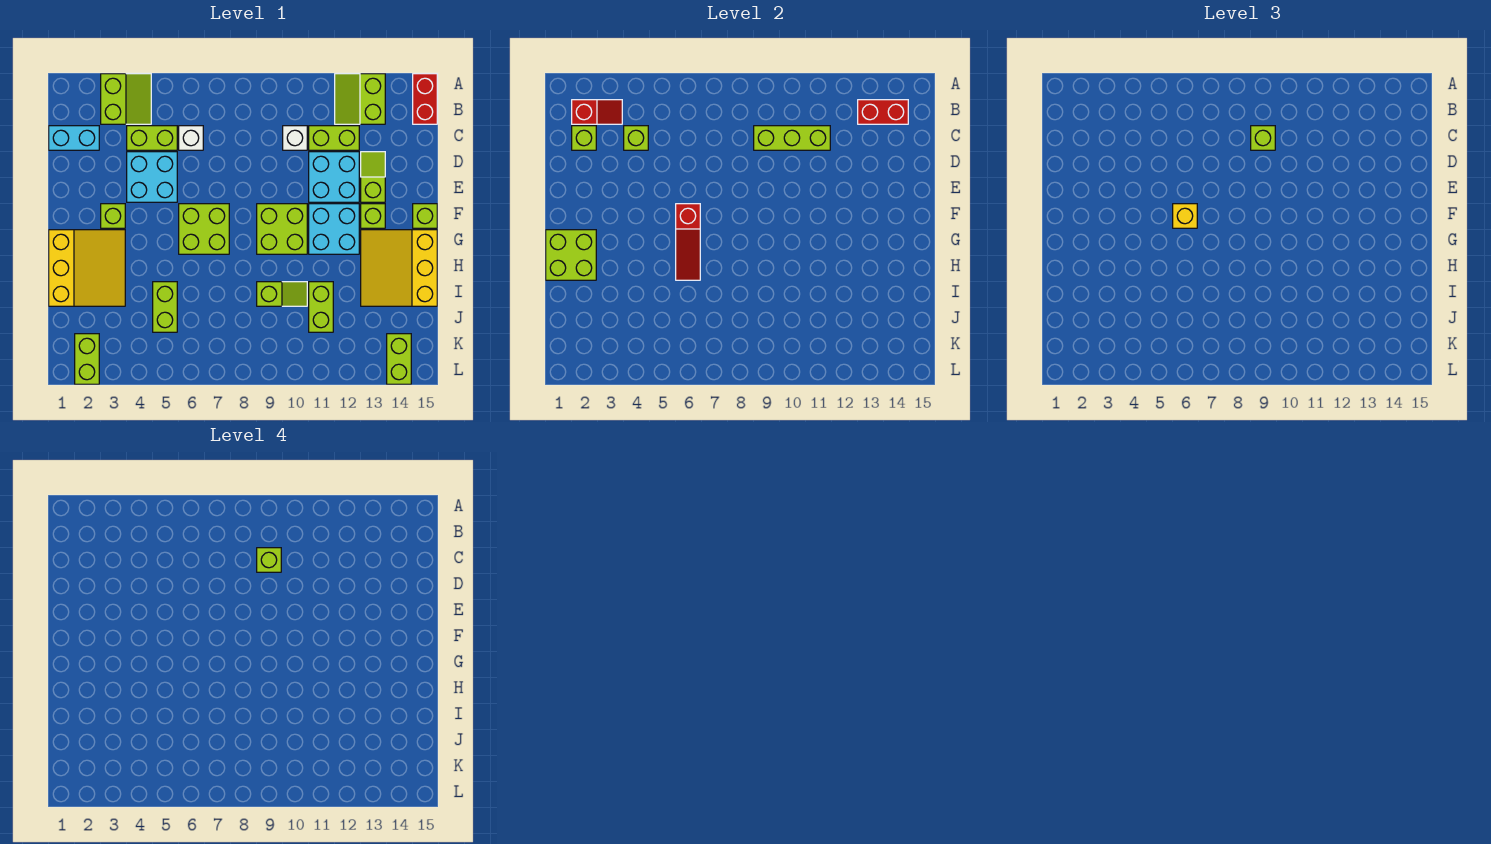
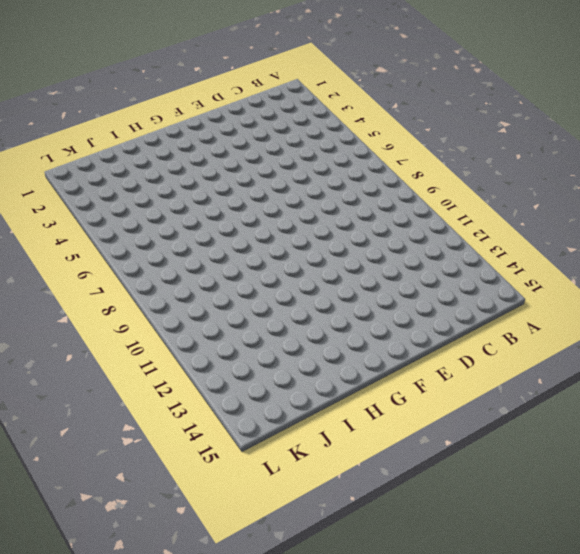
none -> lime slope A3:B4 level 1 top 3
none -> lime slope A12:B13 level 1 top 13
none -> red brick A15:B15 level 1
none -> cyan brick C1:C2 level 1

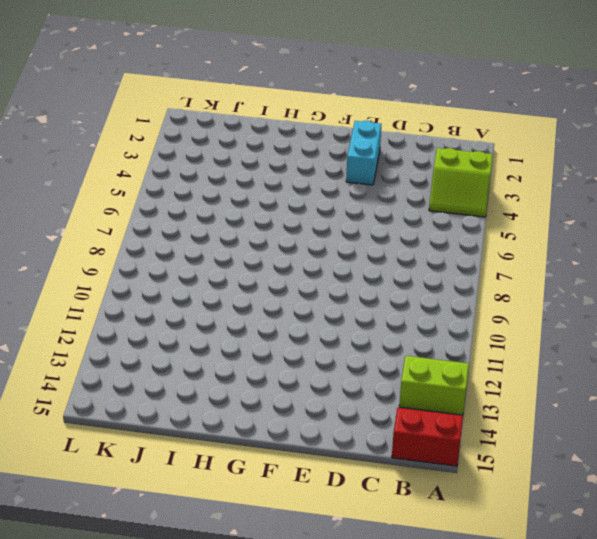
cyan brick E2:E3 level 1 -> cyan brick C1:C2 level 1
none -> lime brick C4:C5 level 1
none -> white brick C6 level 1
none -> white brick C10 level 1
none -> lime brick C11:C12 level 1

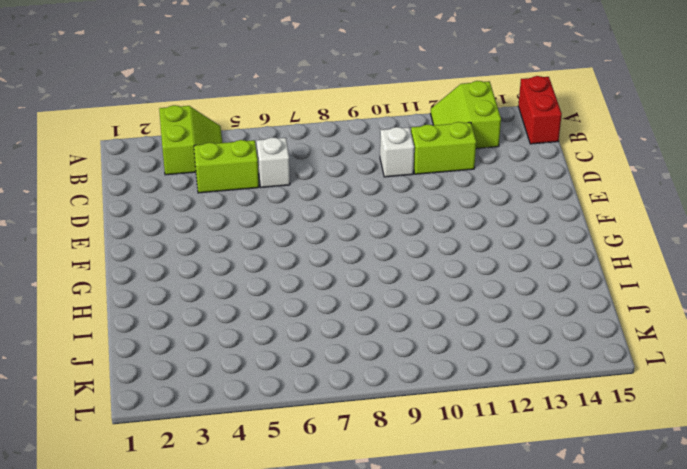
none -> cyan brick C1:C2 level 1
none -> cyan brick D4:E5 level 1
none -> cyan brick D11:E12 level 1
none -> lime slope D13:E13 level 1 top E

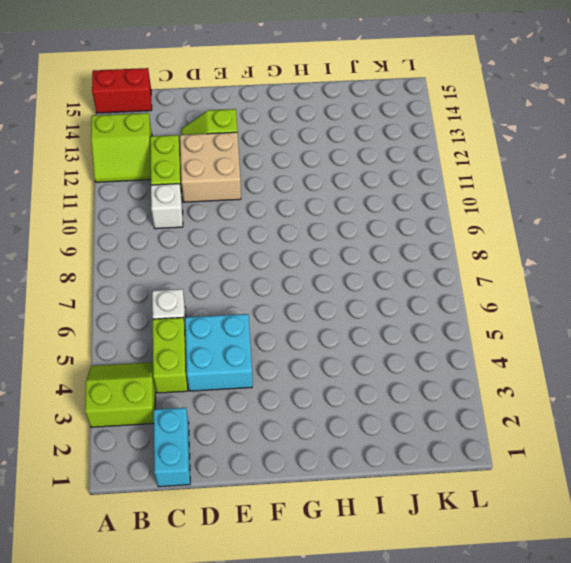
tan brick D11:E12 level 1 -> cyan brick D11:E12 level 1
none -> lime brick F3 level 1
none -> lime brick F6:G7 level 1
none -> lime brick F9:G10 level 1
none -> cyan brick F11:G12 level 1

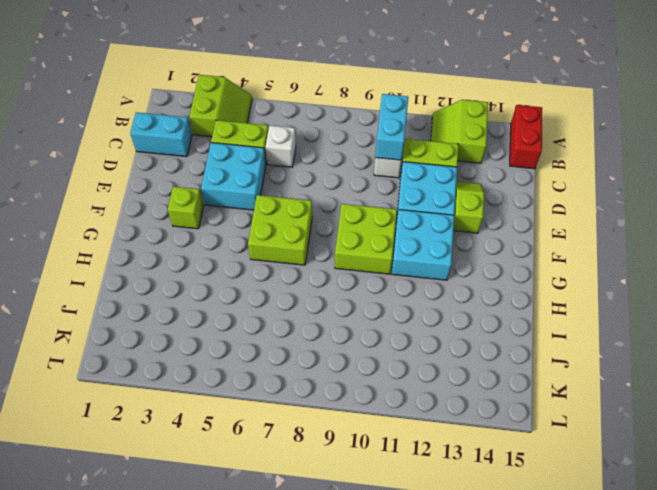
cyan brick B10:C10 level 2 -> lime brick C9:C11 level 2
none -> lime brick F13 level 1
none -> lime brick F15 level 1
none -> yellow slope G1:I3 level 1 top 1
none -> yellow slope G13:I15 level 1 top 15

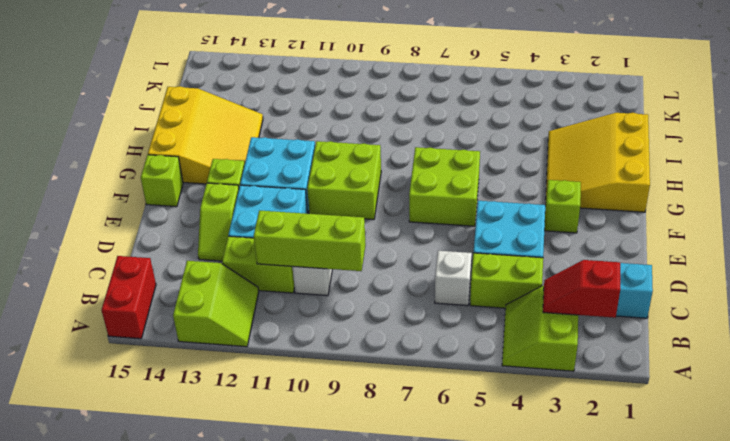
none -> lime brick I5:J5 level 1
none -> lime slope I9:I10 level 1 top 9
none -> lime brick I11:J11 level 1
none -> lime brick K2:L2 level 1

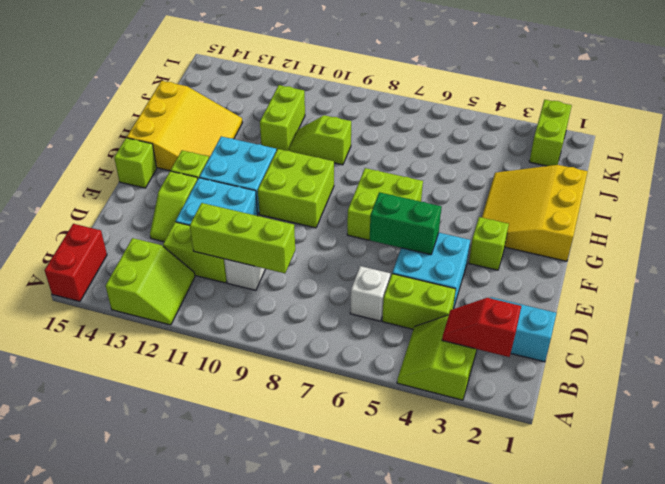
green brick E5:E6 level 2 -> none
none -> lime brick I5:J5 level 1
none -> lime brick K14:L14 level 1
none -> red brick B13:B14 level 2
none -> lime brick C2 level 2

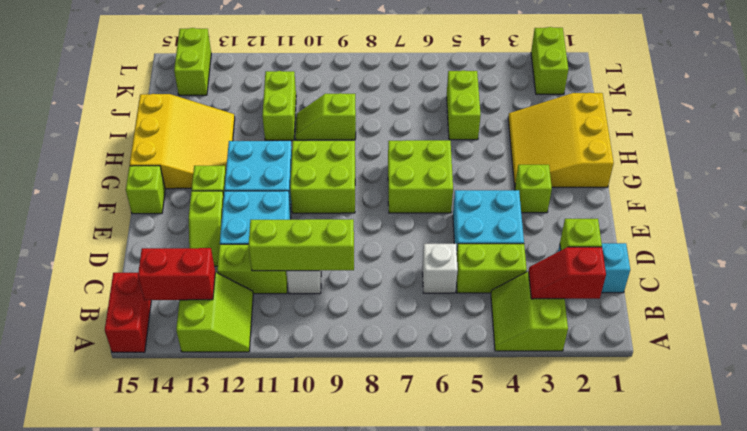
none -> lime brick C4 level 2
none -> red slope F6:H6 level 2 top F
none -> lime brick G1:H2 level 2
none -> lime brick C9 level 3

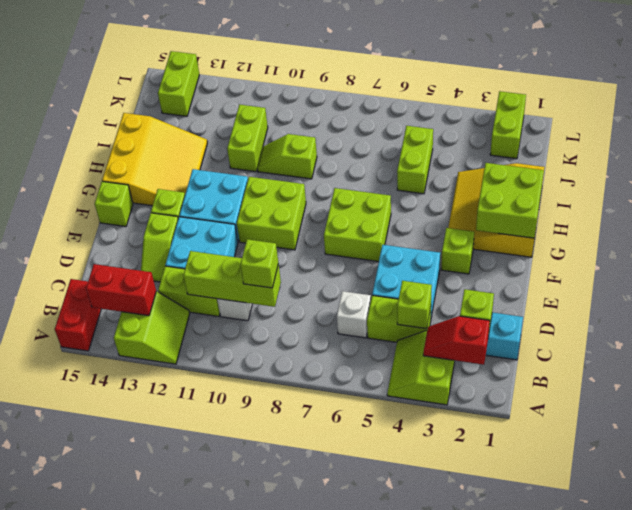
none -> red slope F6:H6 level 2 top F
none -> yellow brick F6 level 3
none -> lime brick C9 level 4

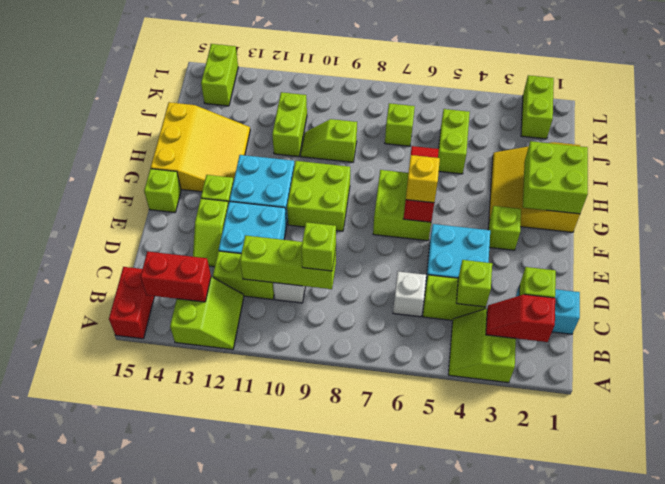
lime brick J7 level 1 -> lime brick C9 level 4

